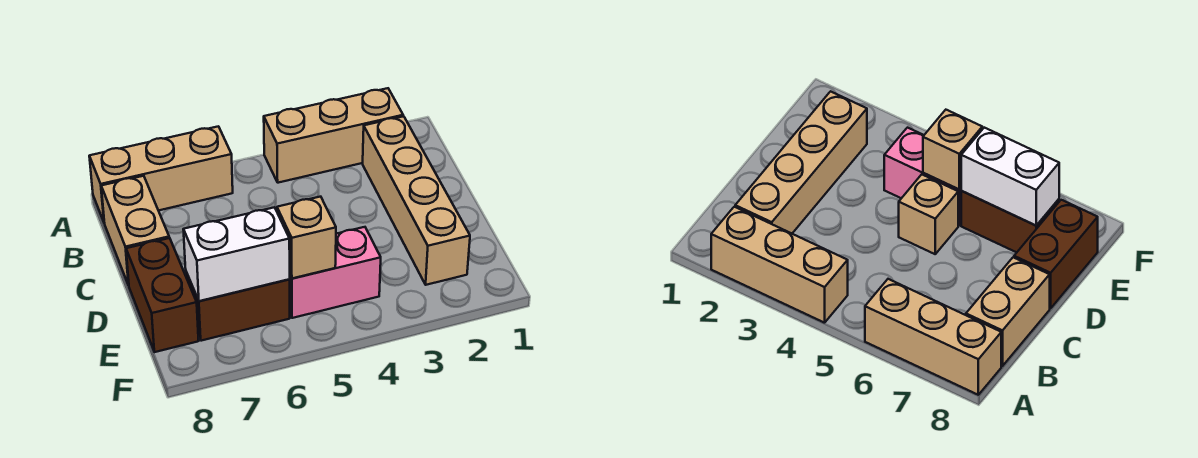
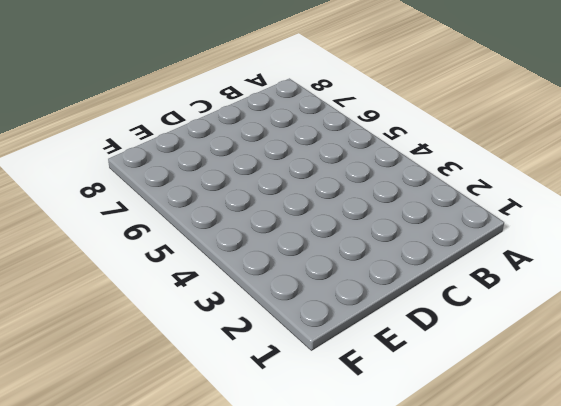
none -> tan brick A2:A4 level 1
none -> tan brick A6:A8 level 1

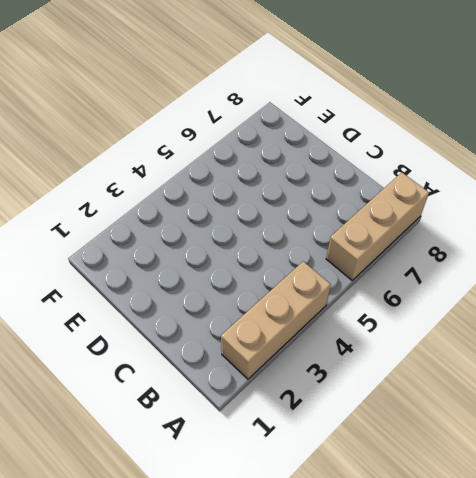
none -> tan brick B2:E2 level 1
none -> tan brick B8:C8 level 1

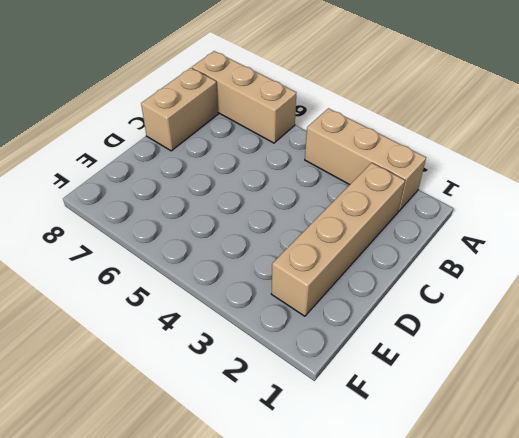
none -> tan brick D5 level 1
none -> brown brick D8:E8 level 1

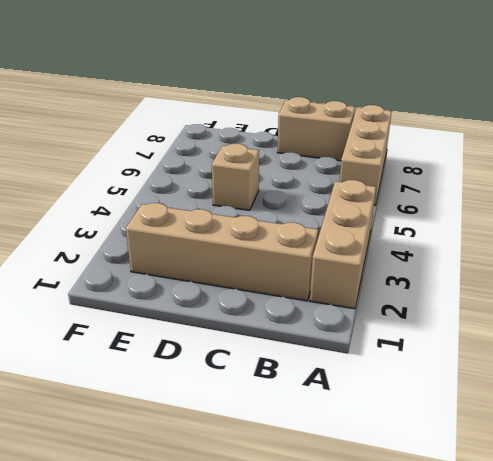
none -> brown brick D8:E8 level 1
none -> pink brick E4:E5 level 1

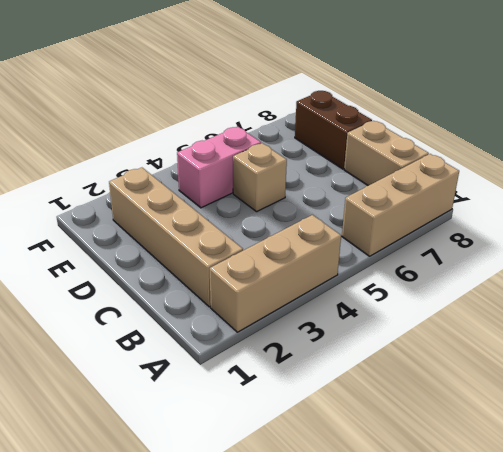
none -> brown brick E6:E7 level 1
none -> tan brick E5 level 2

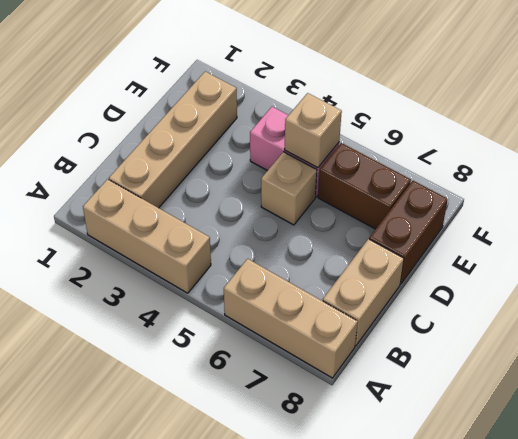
none -> white brick E6:E7 level 2

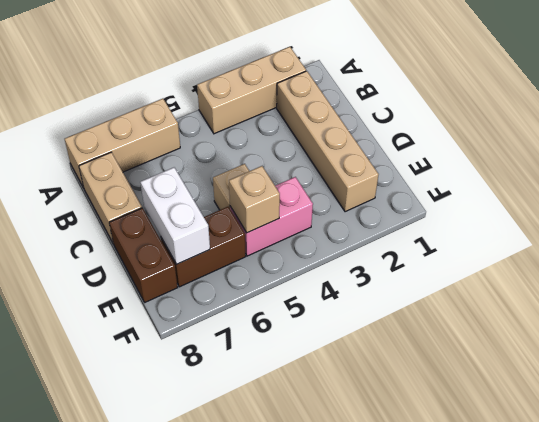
white brick D7:E7 level 2 -> white brick E6:E7 level 2

